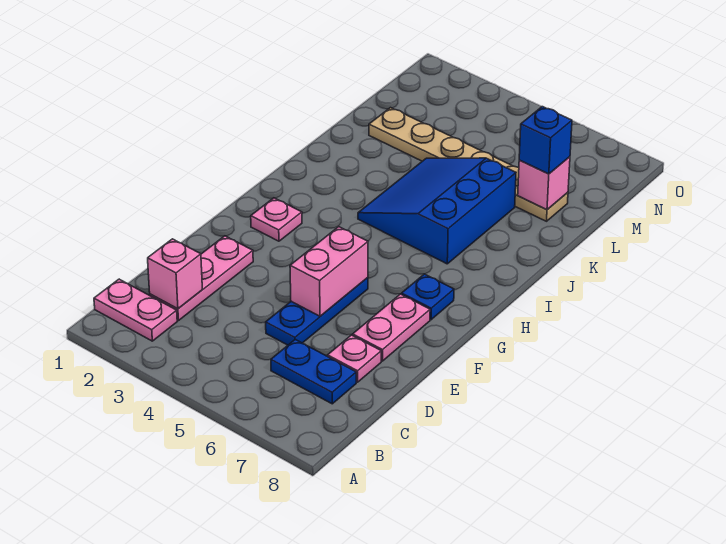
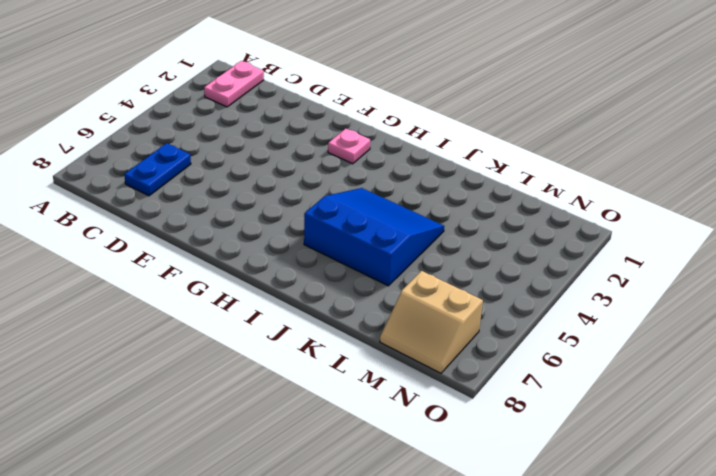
tan slope M7:N8 level 1 top 7 -> none
none -> pink plate C2:E2 level 1
none -> blue plate D5:F5 level 1
none -> pink plate D7 level 1

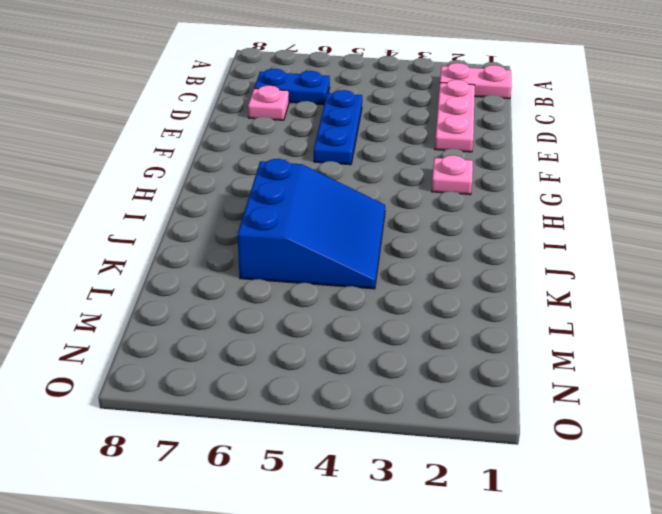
none -> pink plate E7:F7 level 1
none -> blue plate G7 level 1
none -> tan plate L2:L7 level 1

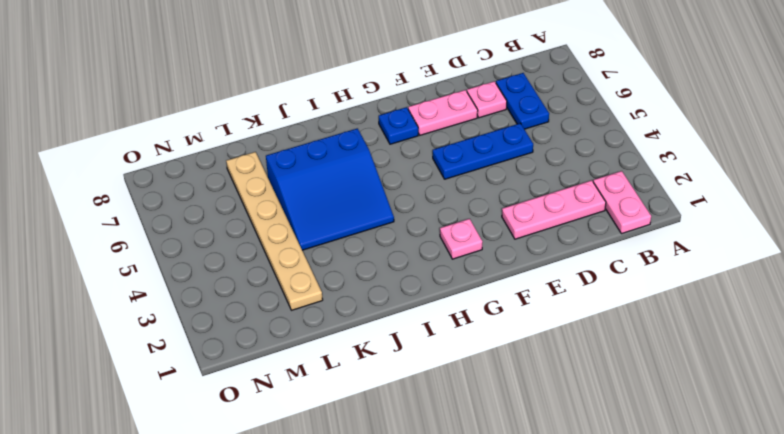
none -> pink brick C2 level 2
none -> pink brick E5:F5 level 2
none -> pink brick L7 level 2

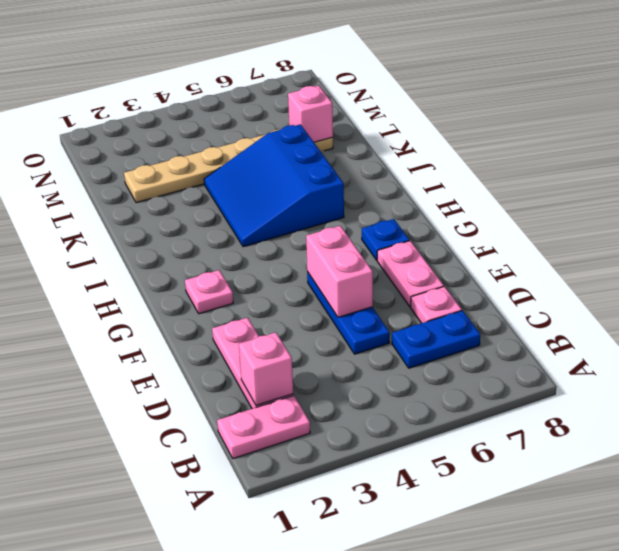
none -> blue brick L7 level 3

